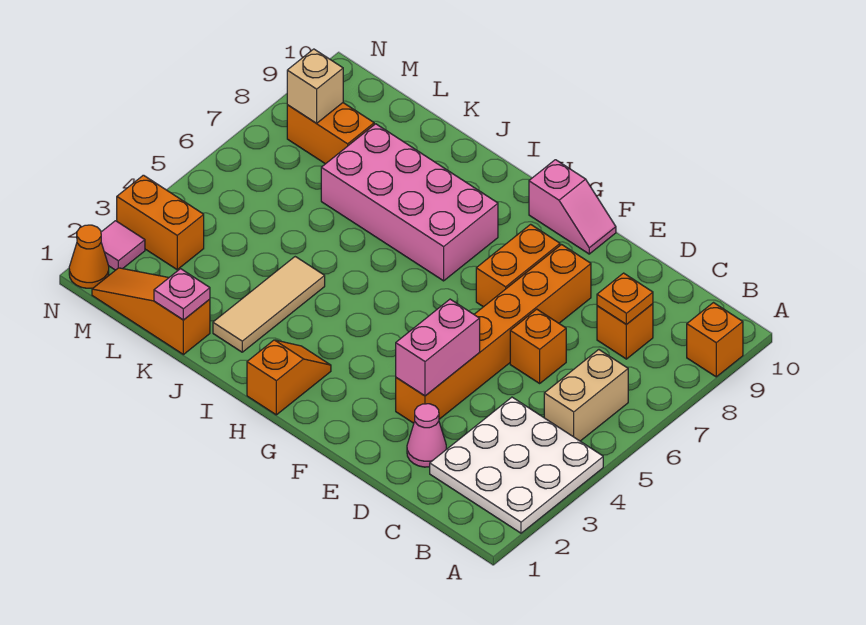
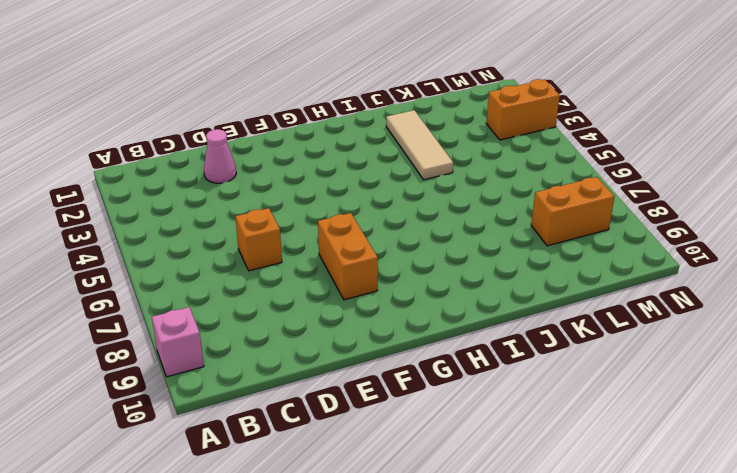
pink brick A9 level 1 -> orange brick A9 level 1
none -> white plate A2:C4 level 1
none -> tan brick B5:B6 level 1
none -> orange brick C8 level 1

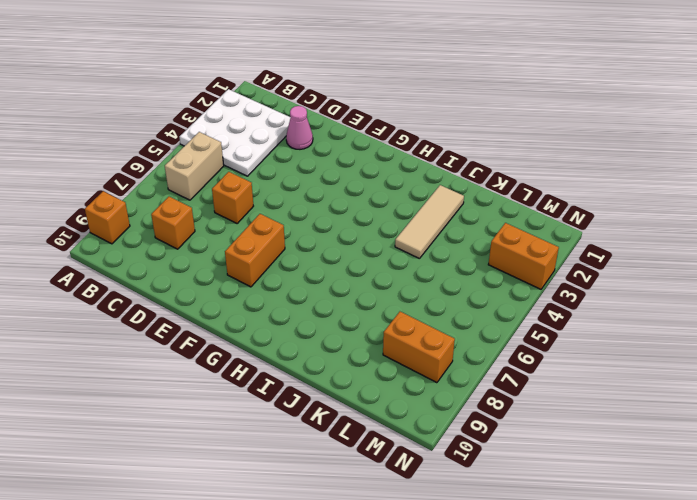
none -> orange brick E3:E8 level 1
none -> pink slope F10:G10 level 1 top G
none -> orange slope H1:H2 level 1 top 1

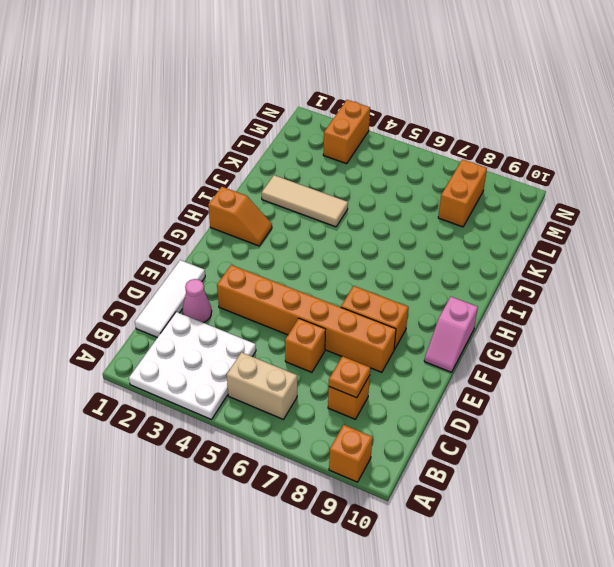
white tile C1:E1 level 1 -> none
none -> pink brick H7:K8 level 1
none -> orange slope K1:M1 level 1 top K
none -> orange cone N1 level 1

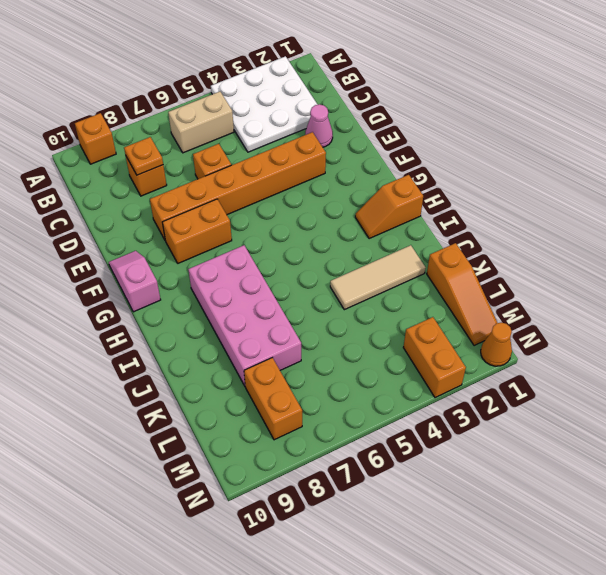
none -> pink tile N2 level 1
none -> pink brick E3:E4 level 2
none -> pink plate K1 level 2

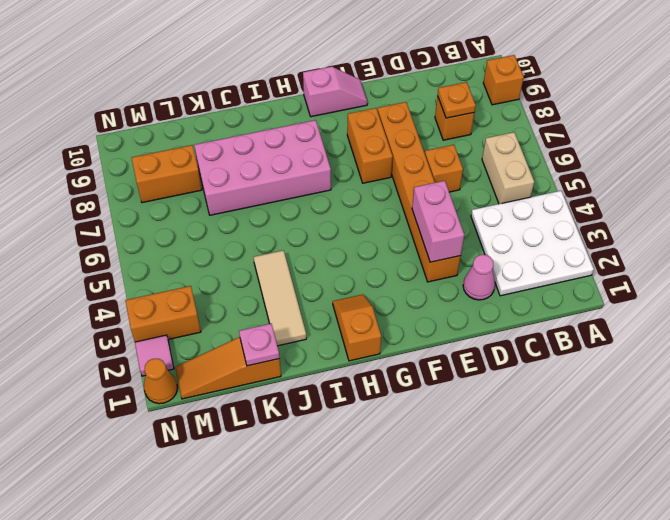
none -> tan brick M8 level 2

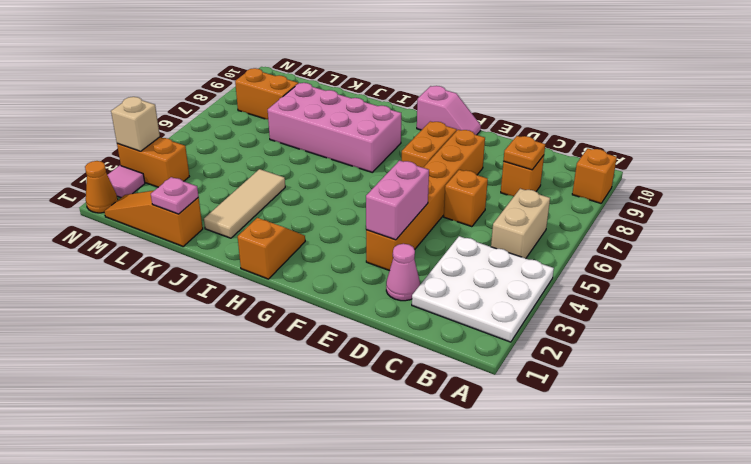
tan brick N3 level 2 -> tan brick M8 level 2

